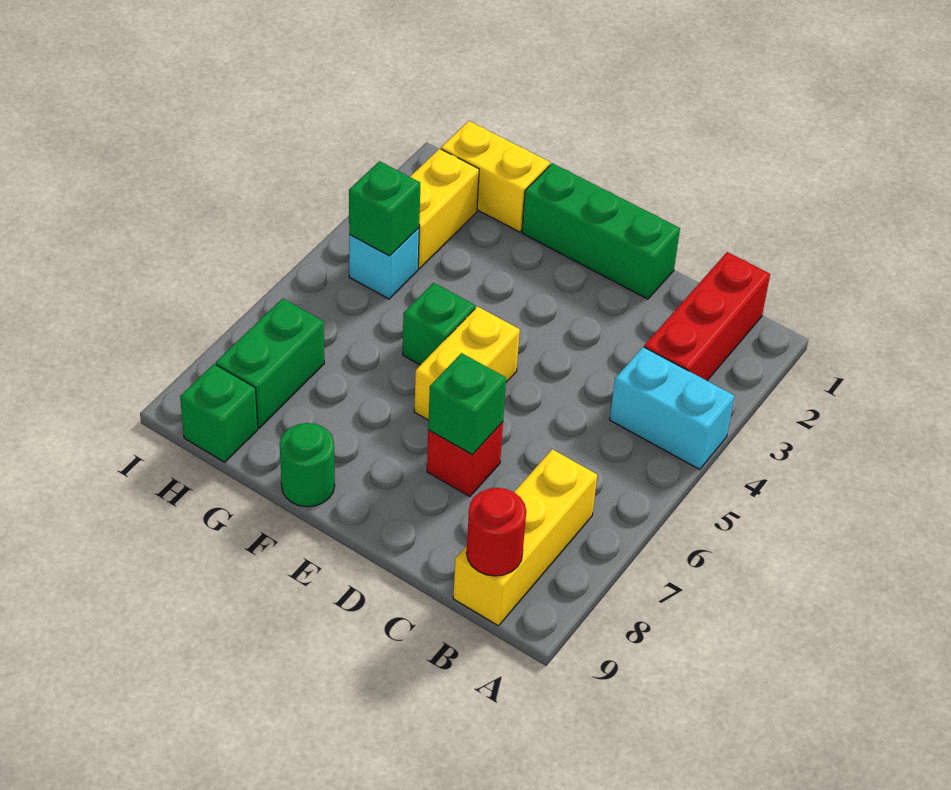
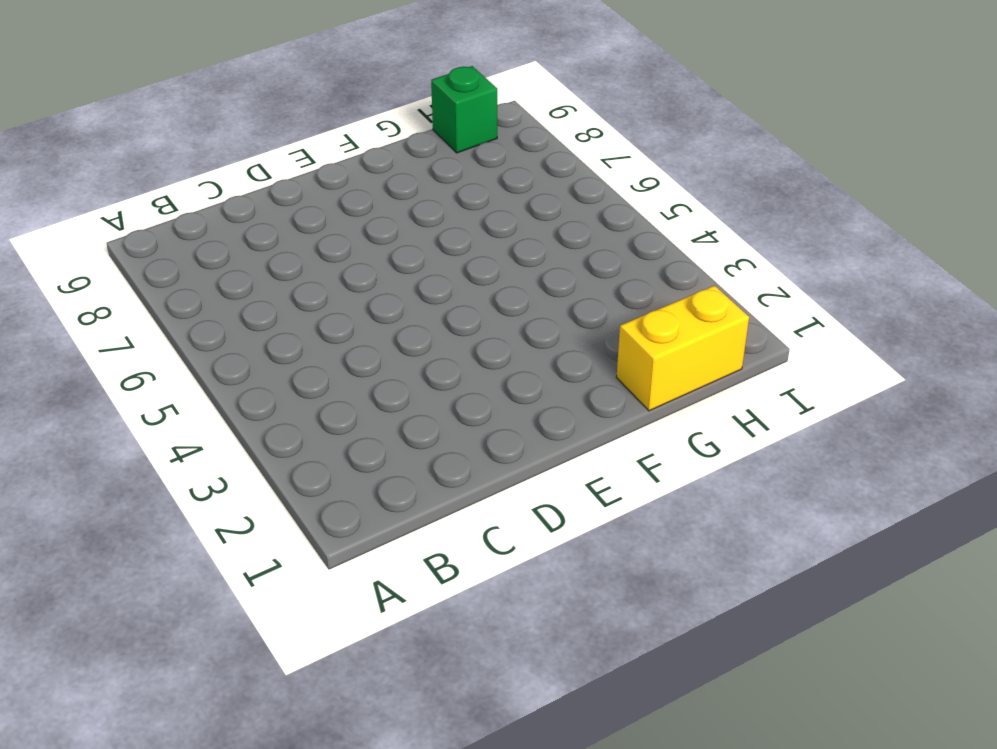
none -> cyan brick A4:B4 level 1
none -> red brick B1:B3 level 1
none -> yellow brick B7:B9 level 1

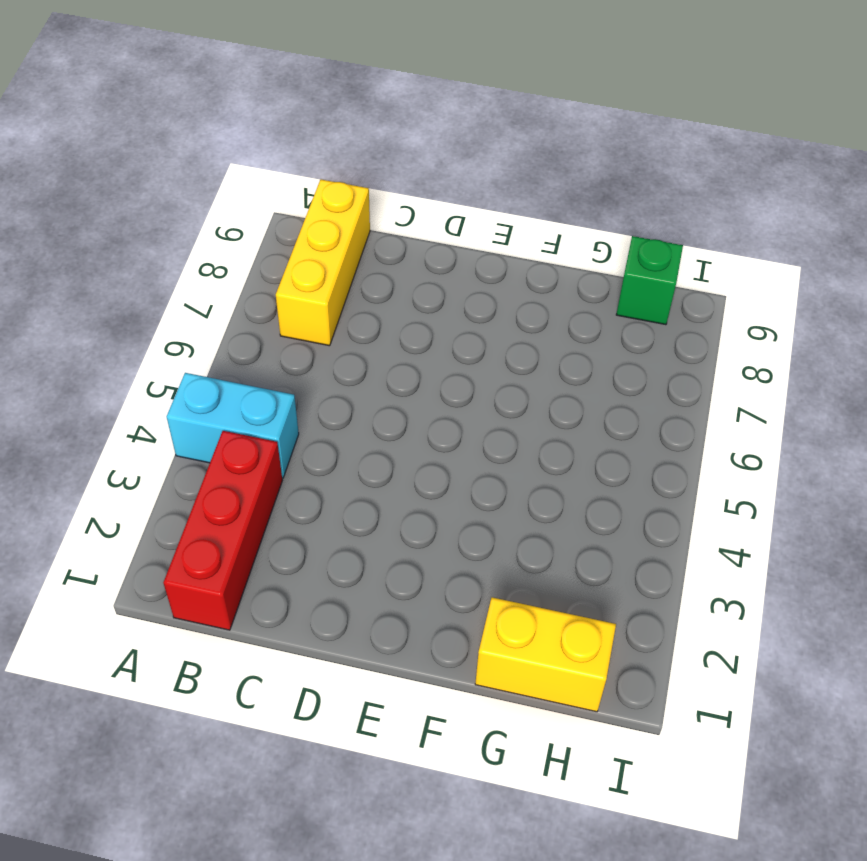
none -> green brick D1:F1 level 1
none -> red brick D7 level 1
none -> yellow brick E5:E6 level 1

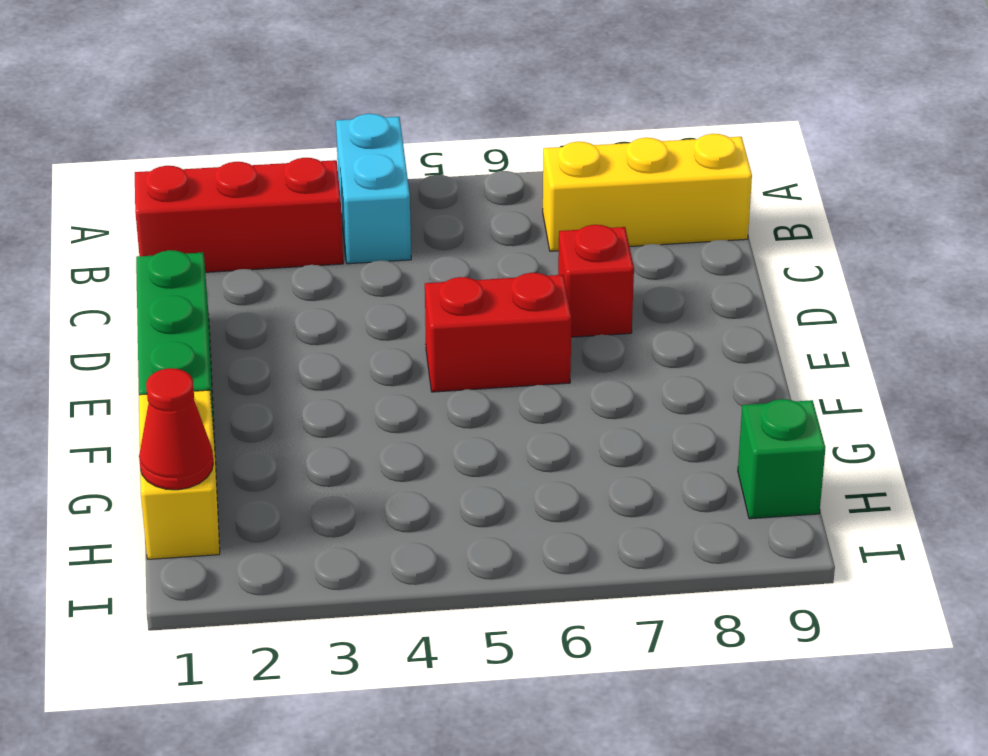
red brick E5:E6 level 1 -> yellow brick E5:E6 level 1
red cone H1 level 2 -> none
none -> green brick F5 level 1
none -> green round brick F9 level 1
none -> yellow brick H2:H3 level 1

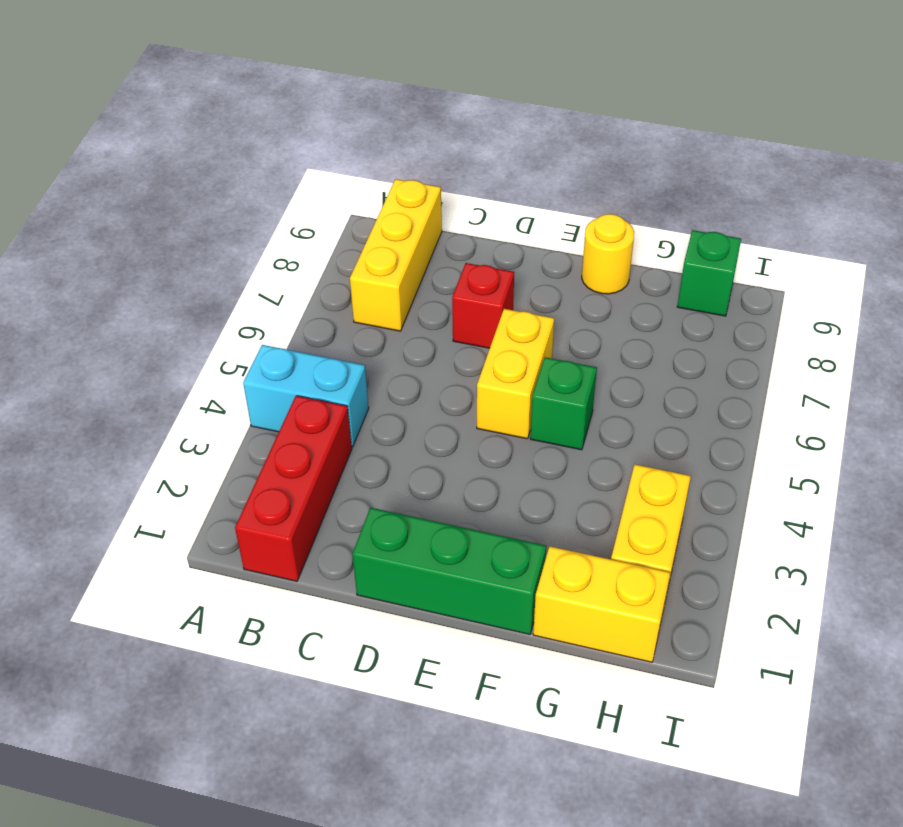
yellow round brick F9 level 1 -> green round brick F9 level 1
none -> cyan brick H4 level 1
none -> green brick H7:H8 level 1
none -> red round brick B9 level 2

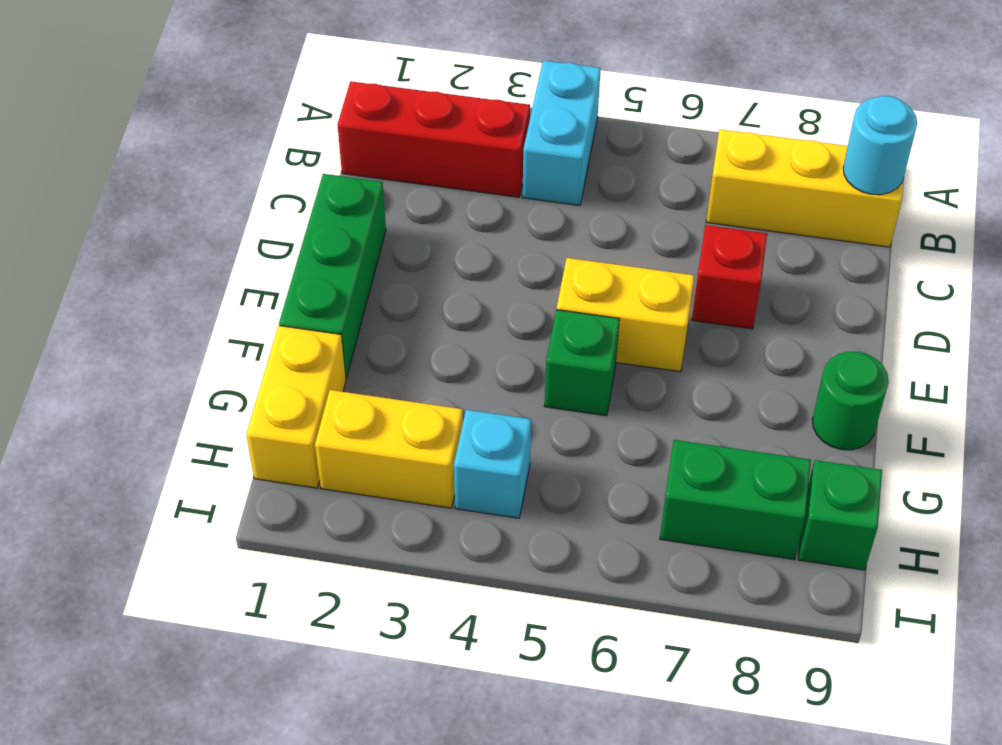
cyan round brick B9 level 2 -> red round brick B9 level 2
none -> green brick D7 level 2
none -> green brick H4 level 2

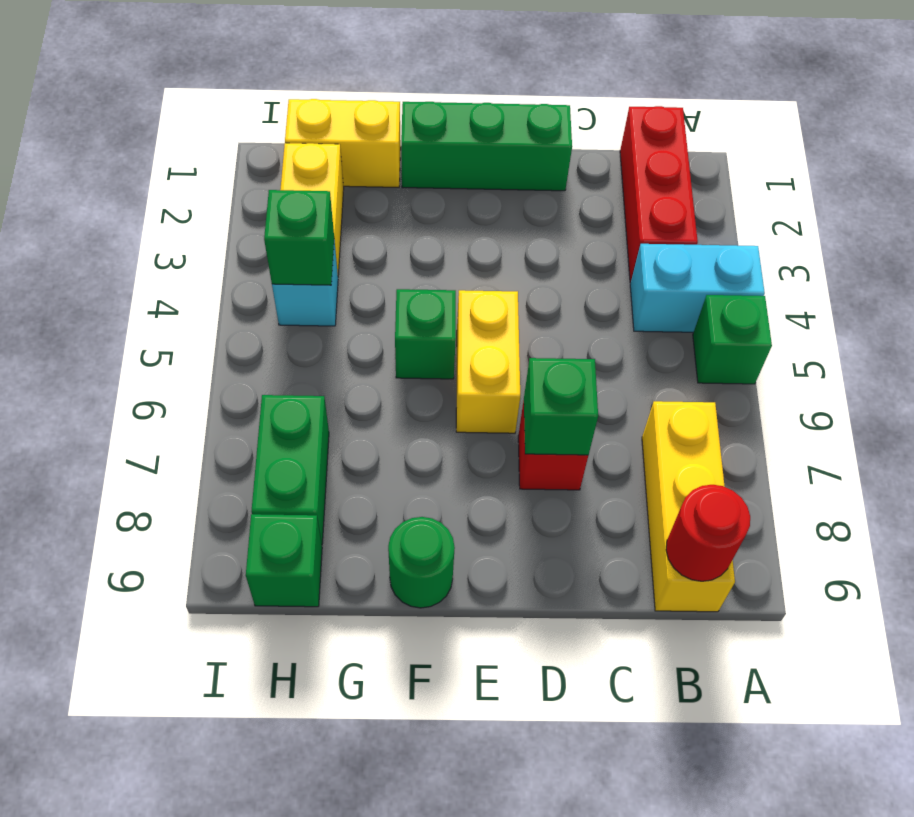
green brick A5 level 1 -> none

